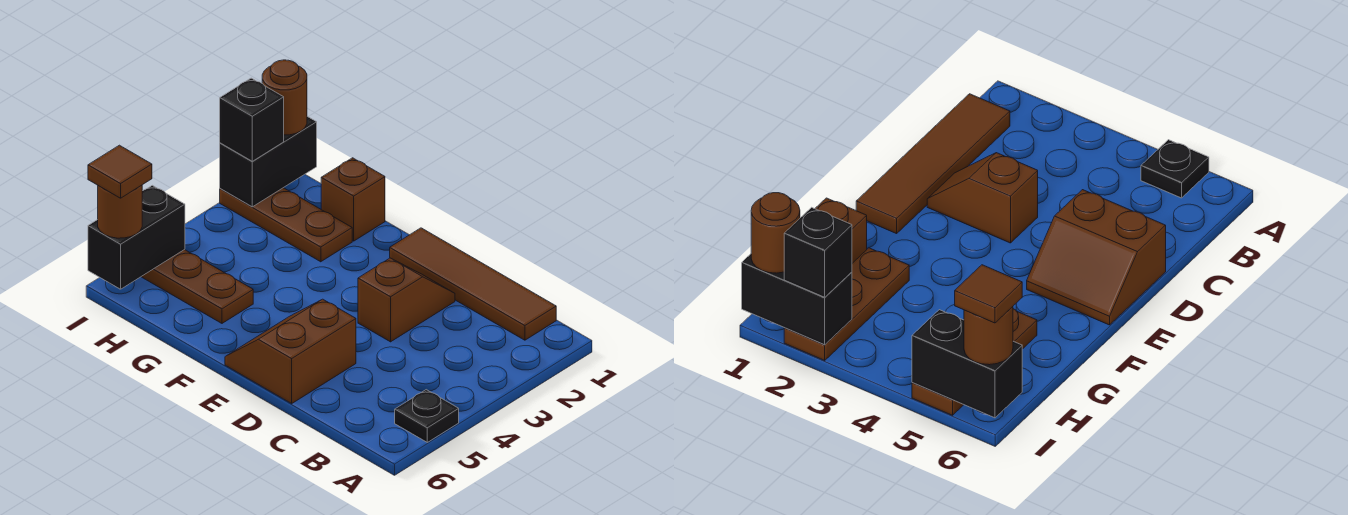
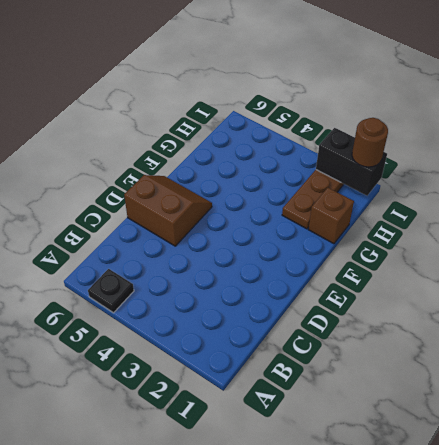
none -> brown tile B1:E1 level 1
none -> brown slope D2:D3 level 1 top 3
none -> brown plate G5:I5 level 1

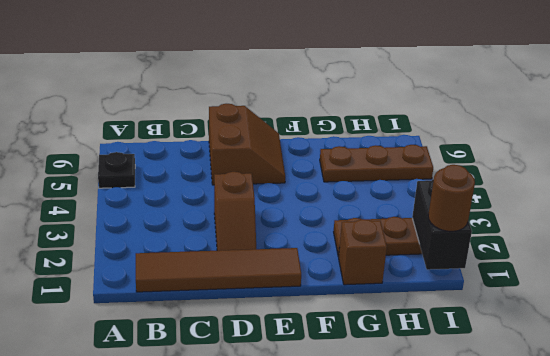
none -> black brick I5:I6 level 2
none -> black brick I2 level 3
none -> brown round brick I6 level 3

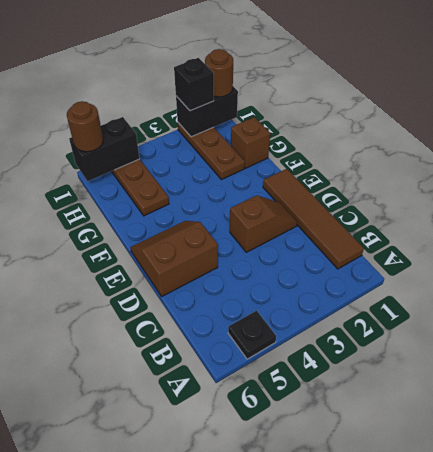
none -> brown tile I6 level 4

